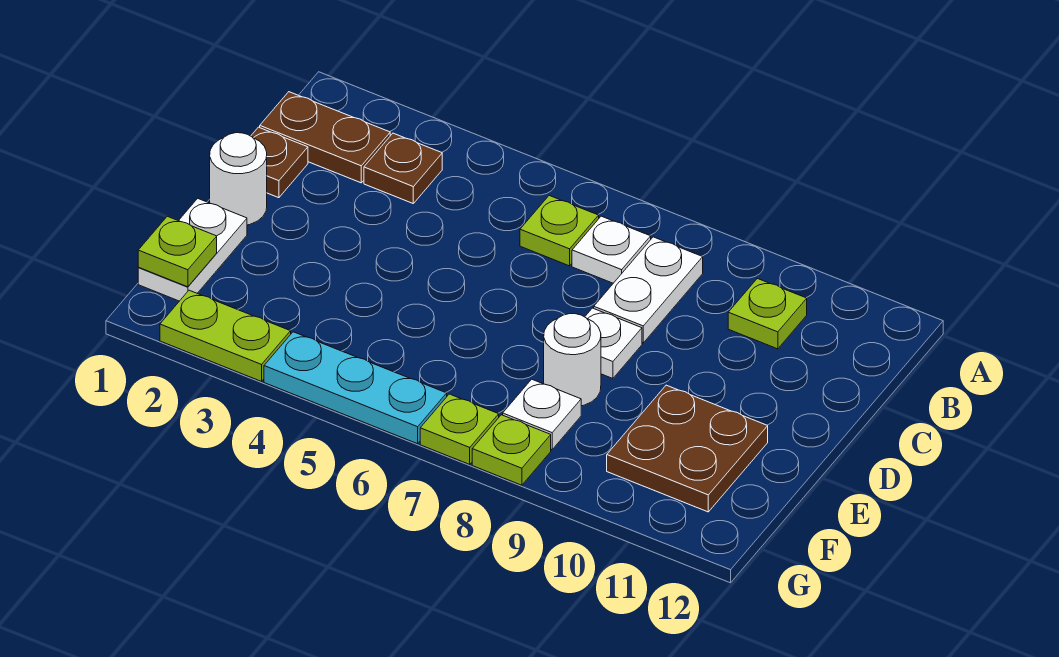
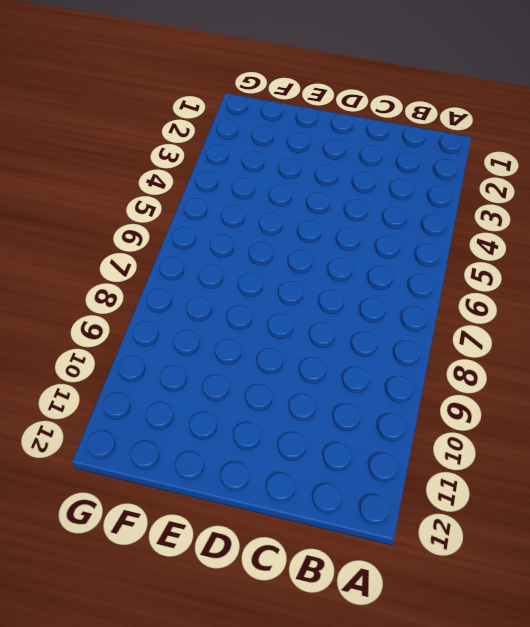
none -> brown plate B1:B2 level 1
none -> brown plate B3 level 1
none -> lime plate B6 level 1

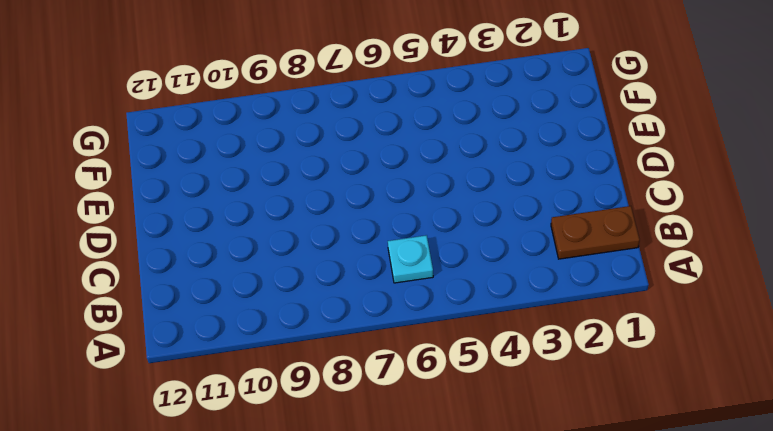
cyan plate B6 level 1 -> lime plate B6 level 1
none -> brown plate B3 level 1
none -> white plate B7 level 1
none -> white plate B8:C8 level 1

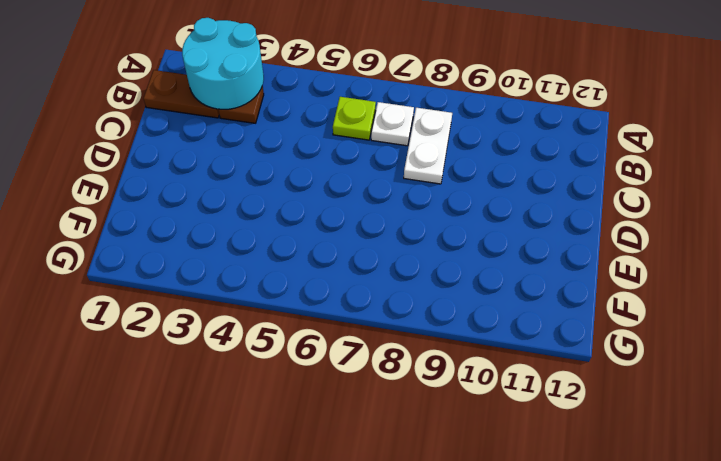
cyan round brick A2:B3 level 2 -> none
none -> lime plate B10 level 1
none -> brown plate C1 level 1
none -> white round brick D1 level 1

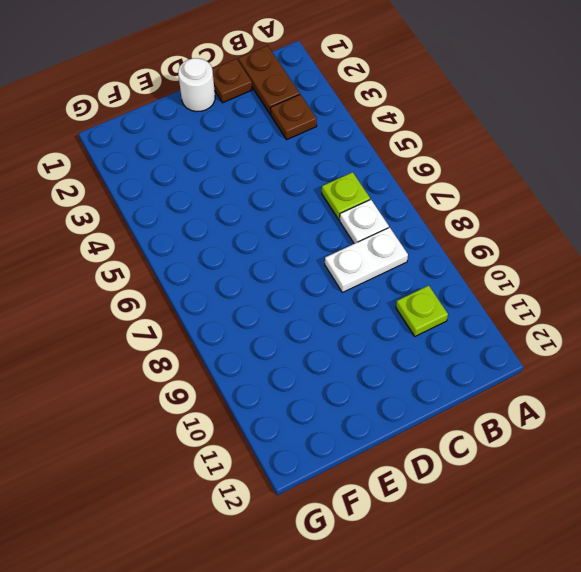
none -> white plate D8 level 1
none -> white plate E1:F1 level 1
none -> white round brick E8 level 1

